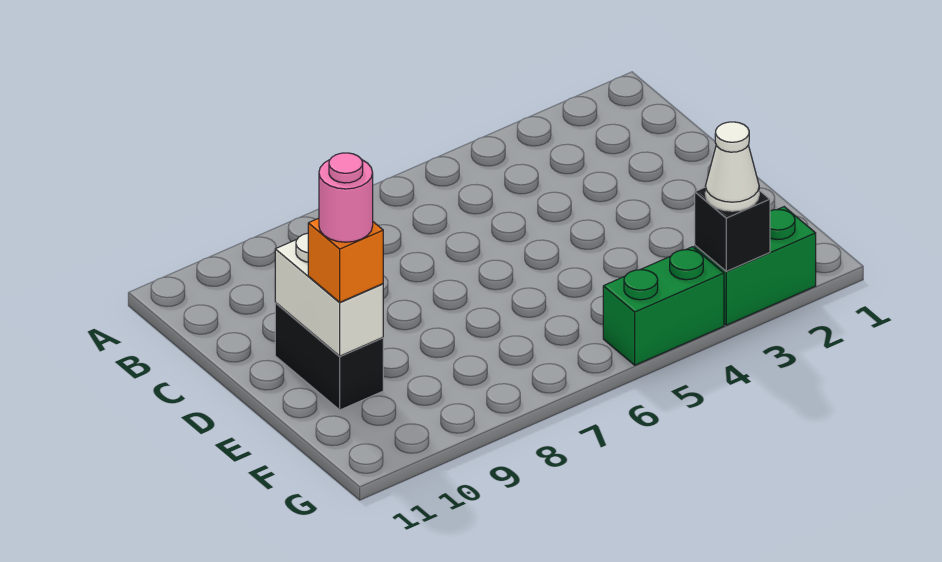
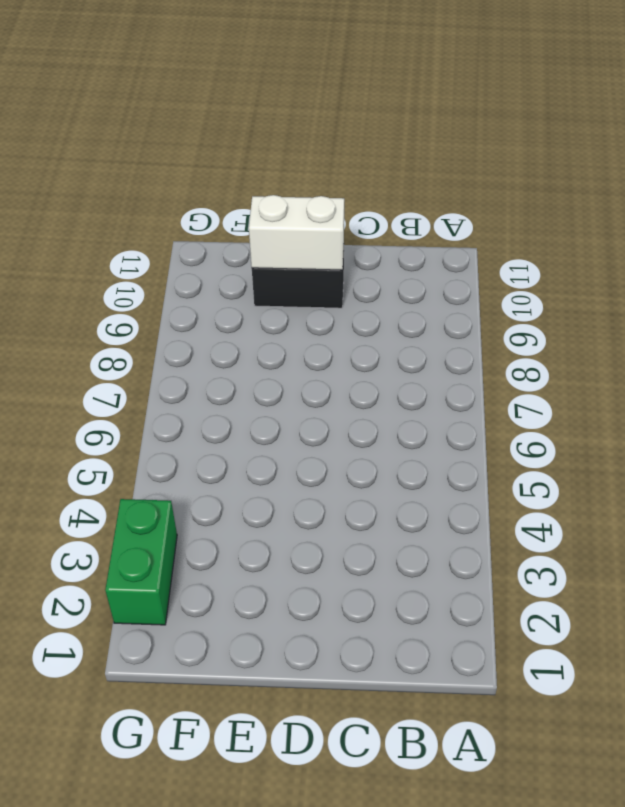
none -> green brick G4:G5 level 1
none -> black brick G3 level 2

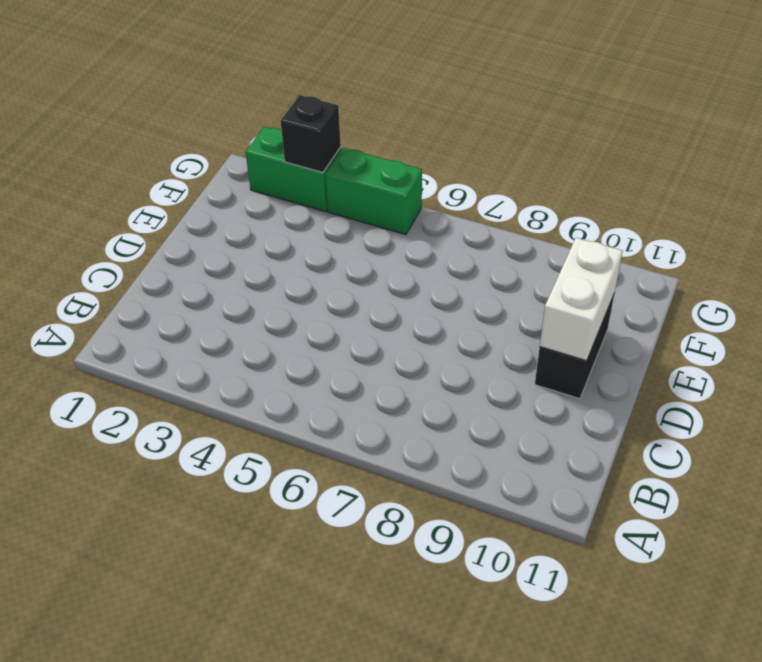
none -> orange brick E10 level 3
none -> white cone G3 level 3

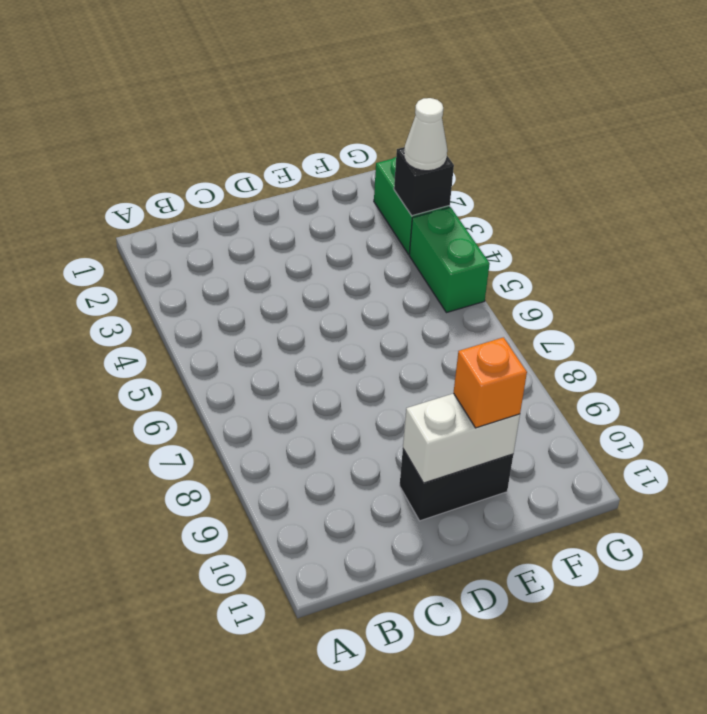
none -> pink round brick E10 level 4

